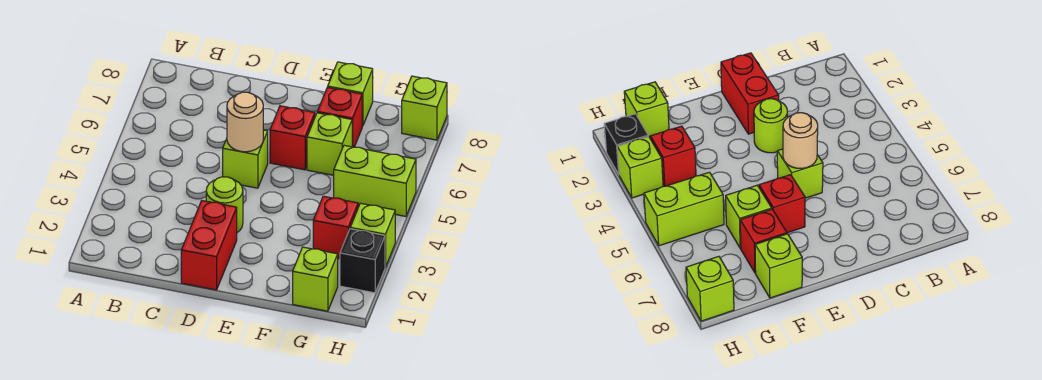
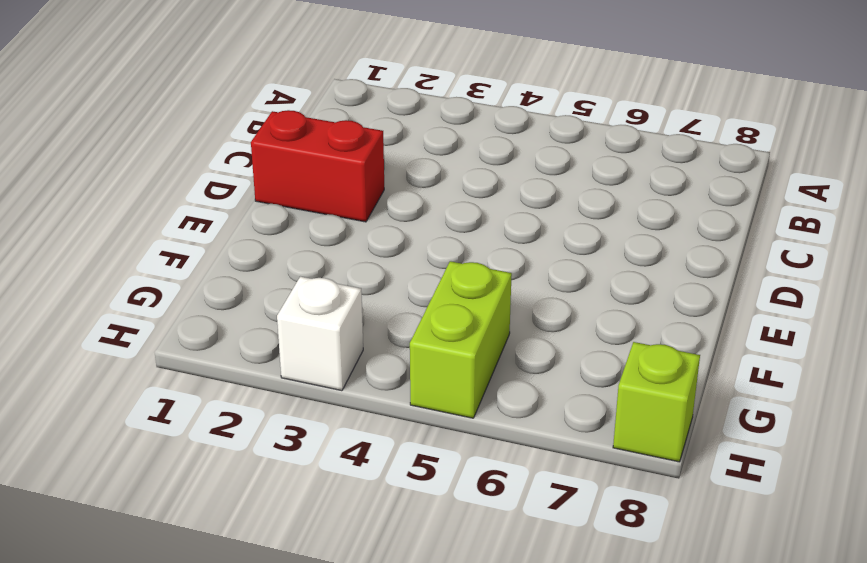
white brick H3 level 1 -> lime brick H3 level 1
none -> lime round brick D3 level 1
none -> lime brick D5 level 1
none -> red brick E6 level 1

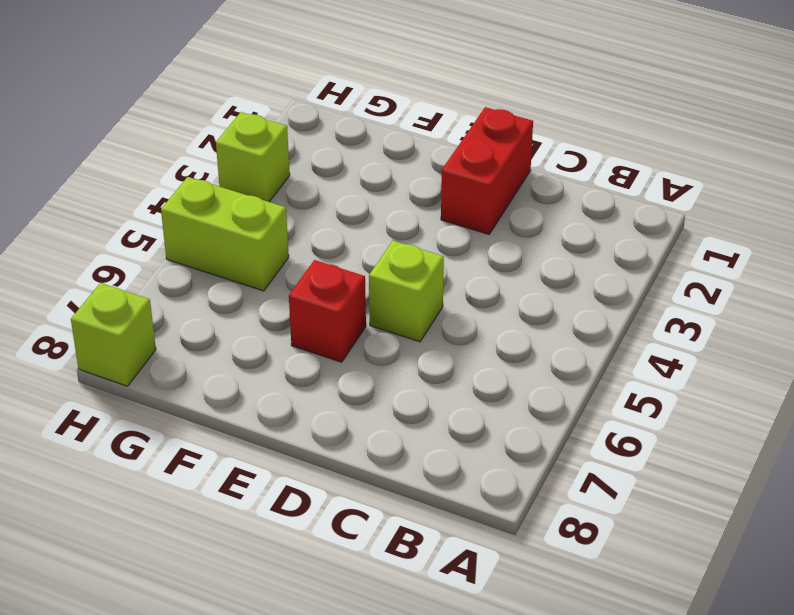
none -> lime round brick D3 level 1
none -> lime brick F6 level 1
none -> red brick F7 level 1

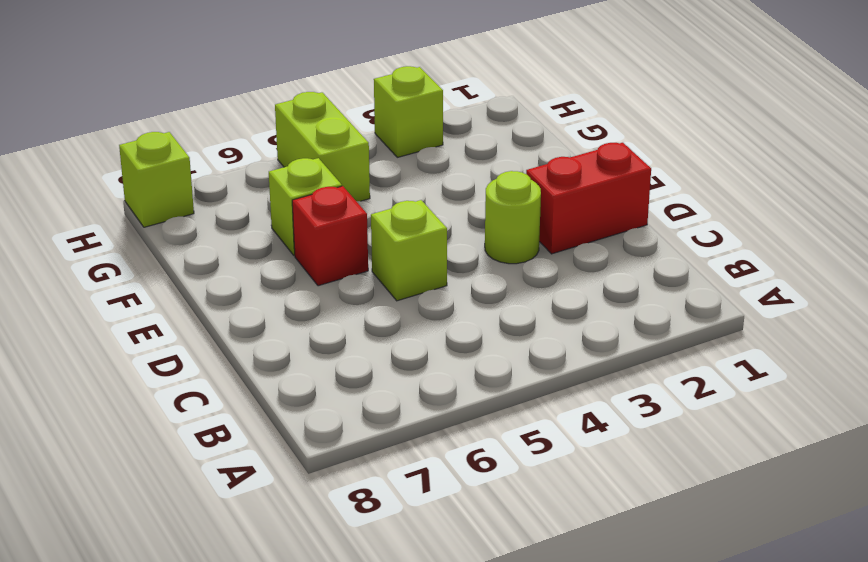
none -> red brick F7 level 1
none -> lime brick F8 level 1
none -> lime brick G1 level 1

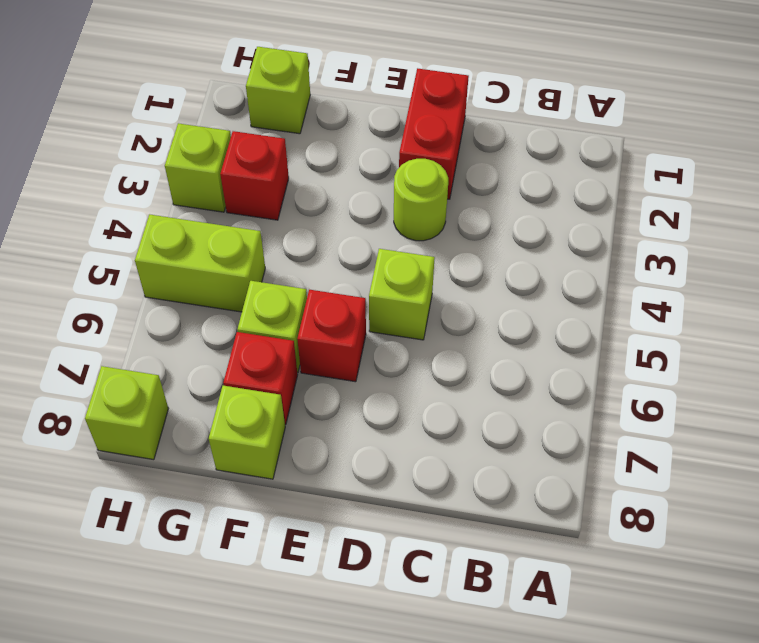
none -> black brick H2 level 1
none -> tan round brick D5 level 2

